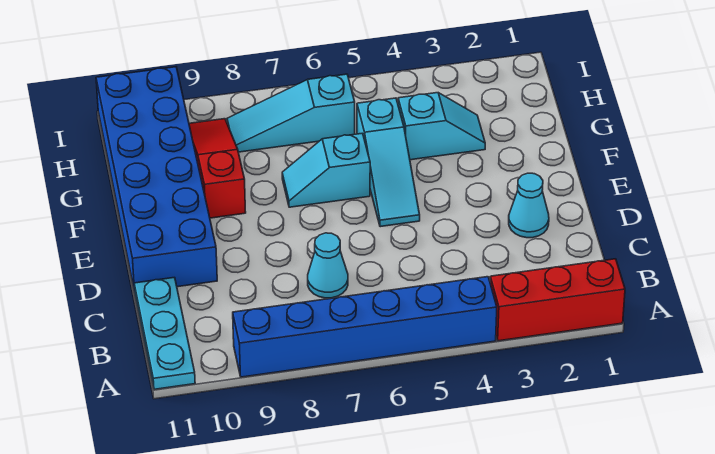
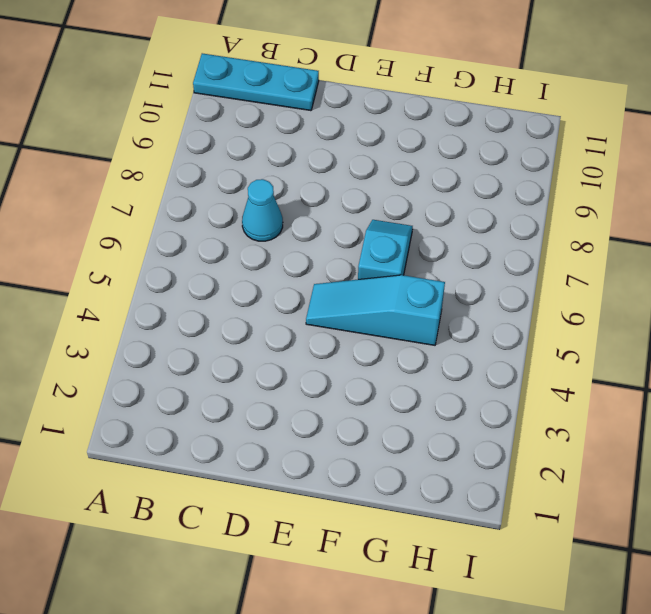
none -> red brick A1:A3 level 1
none -> blue brick A4:A9 level 1

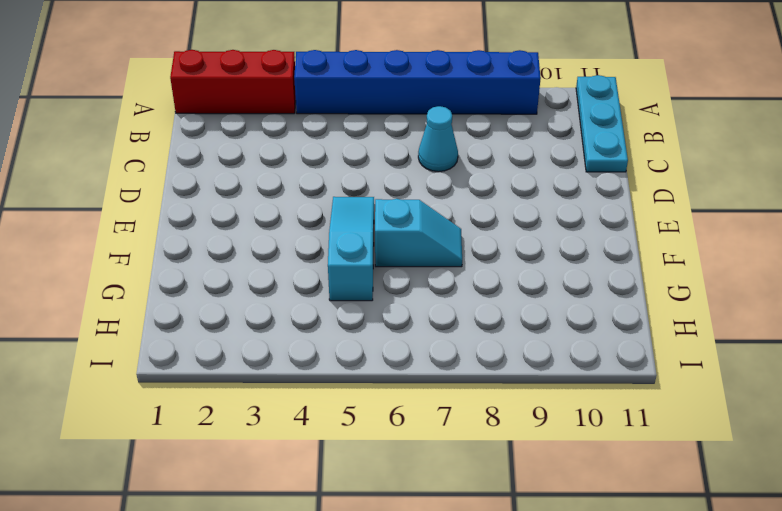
none -> cyan cone D2 level 1
none -> blue brick D10:I11 level 1

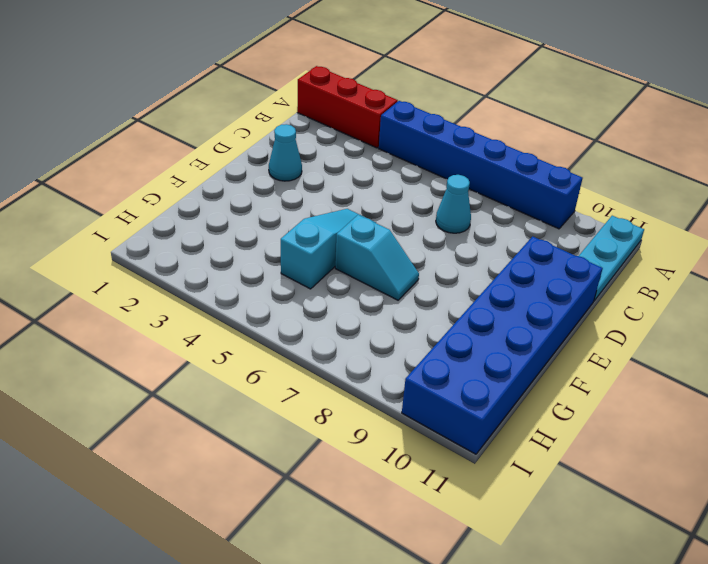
none -> red slope F9:H9 level 1 top F
none -> cyan slope G3:G4 level 1 top 4

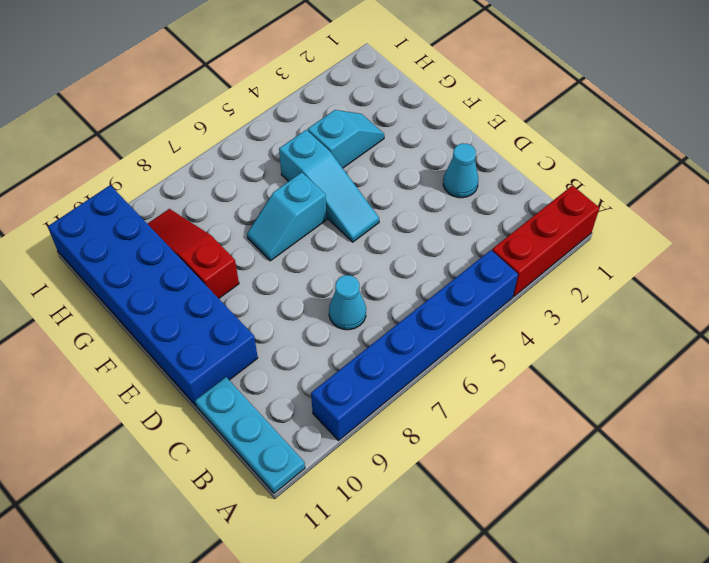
none -> cyan slope H6:H8 level 1 top 6

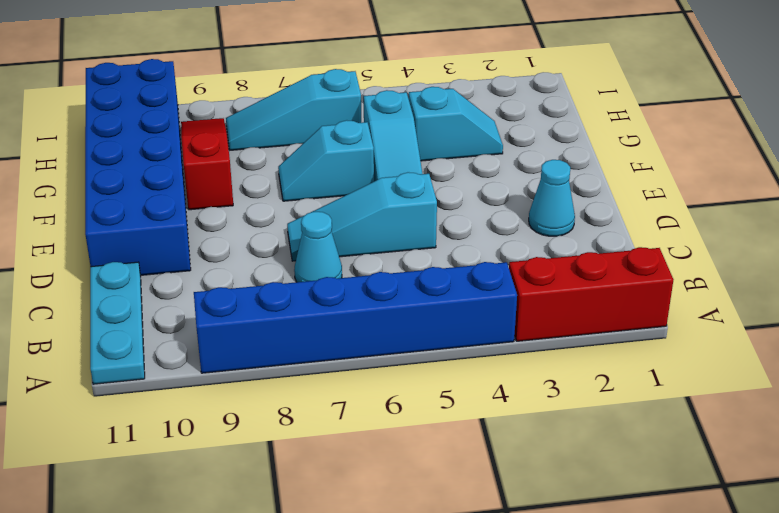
cyan slope D5:D7 level 1 top 5 -> none

